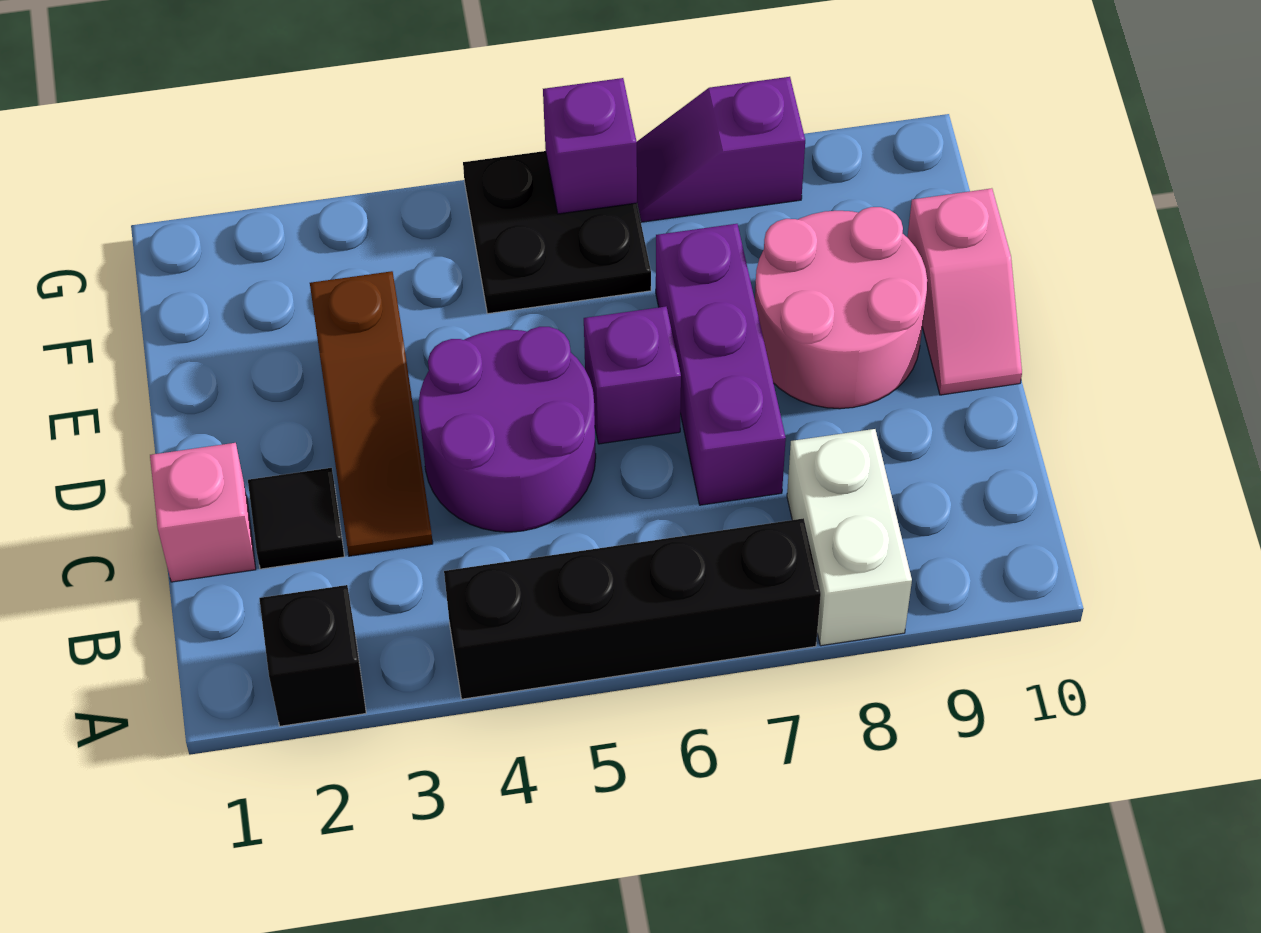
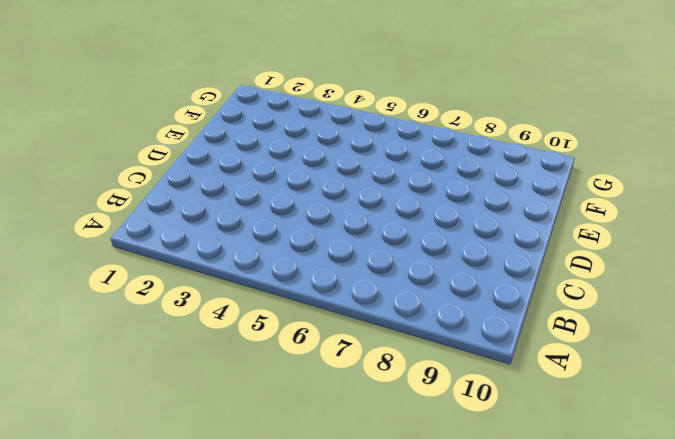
none -> black brick A2 level 1
none -> black brick A4:A7 level 1
none -> white brick A8:B8 level 1

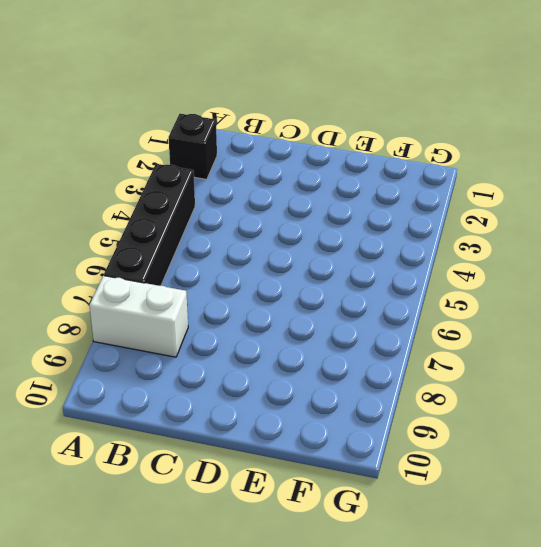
none -> pink brick C1 level 1
none -> black tile C2 level 1
none -> brown slope C3:E3 level 1 top E

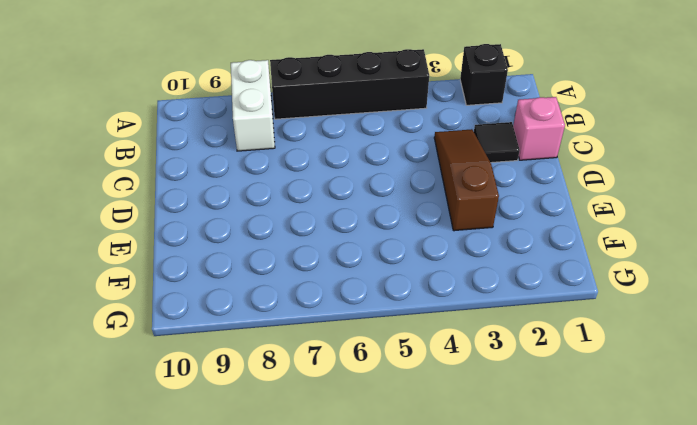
none -> purple round brick C4:D5 level 1
none -> purple brick C7:E7 level 1
none -> purple brick D6 level 1

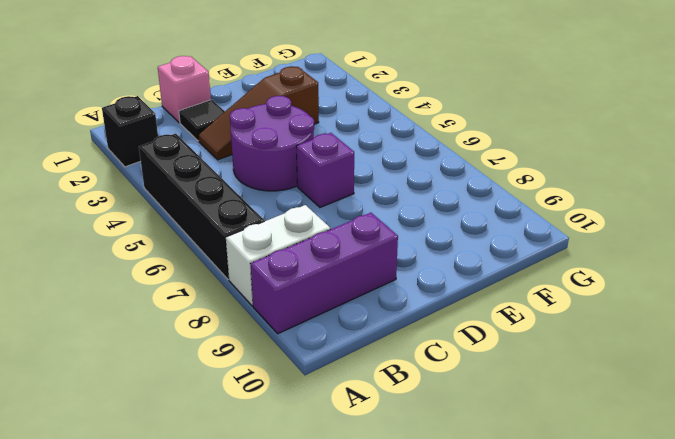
purple brick A9:C9 level 1 -> purple brick C7:E7 level 1
none -> pink round brick D8:E9 level 1
none -> pink slope D10:E10 level 1 top E
none -> black plate F5:G6 level 1

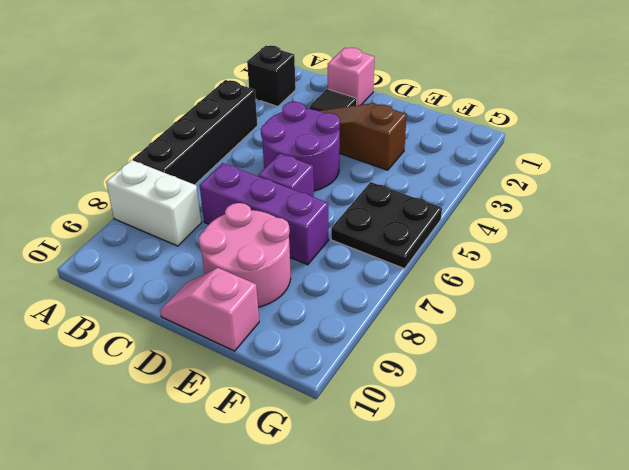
none -> purple slope G7:G8 level 1 top 8
none -> purple brick G6 level 2

